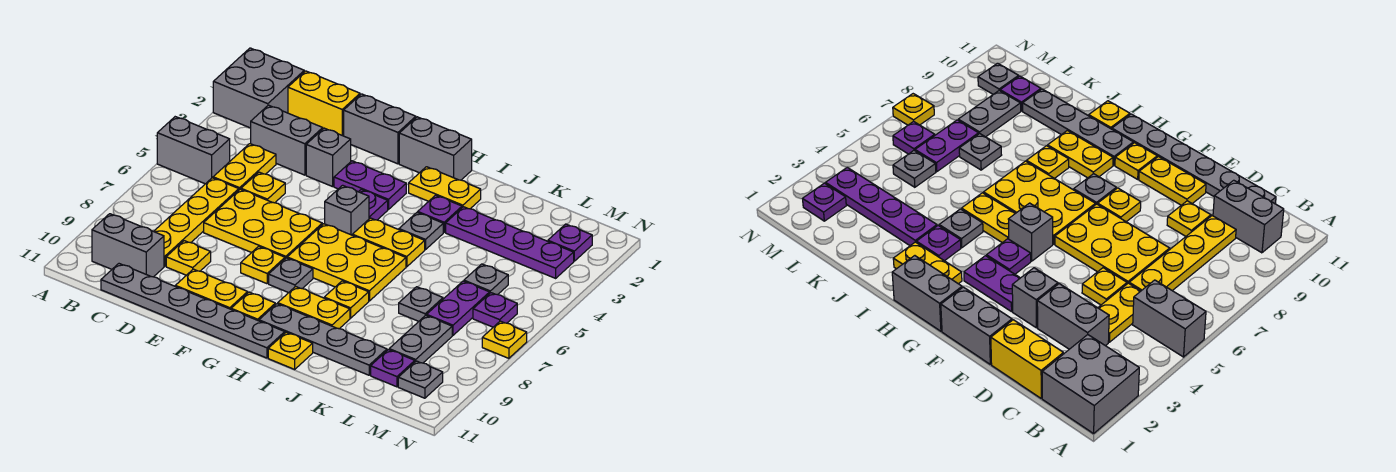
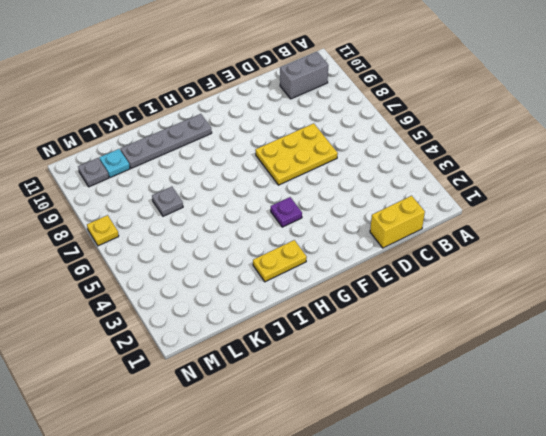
cyan plate L10 level 1 -> purple plate L10 level 1
none -> grey brick A1:B2 level 1
none -> grey brick A5:B5 level 1
none -> grey brick C3:D3 level 1
none -> yellow plate C4:C5 level 1

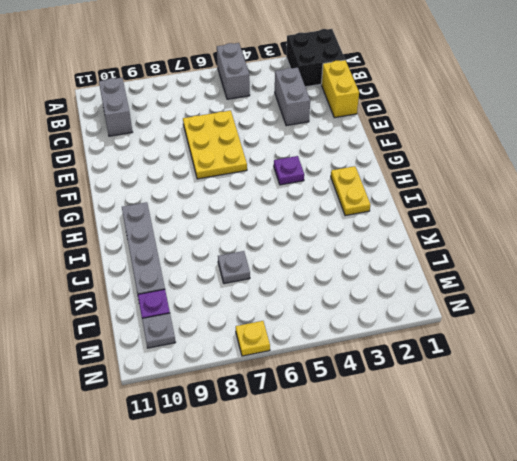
black brick A1:B2 level 1 -> grey brick A1:B2 level 1
none -> yellow plate C4:C5 level 1
none -> yellow plate C6:C9 level 1
none -> grey plate C11:H11 level 1
none -> yellow plate D5 level 1

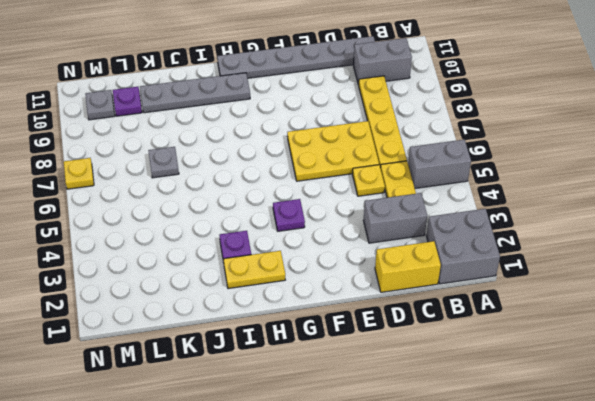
none -> yellow plate D9 level 1
none -> grey brick E1:F1 level 1
none -> grey brick E3 level 1
none -> yellow plate E10:F10 level 1

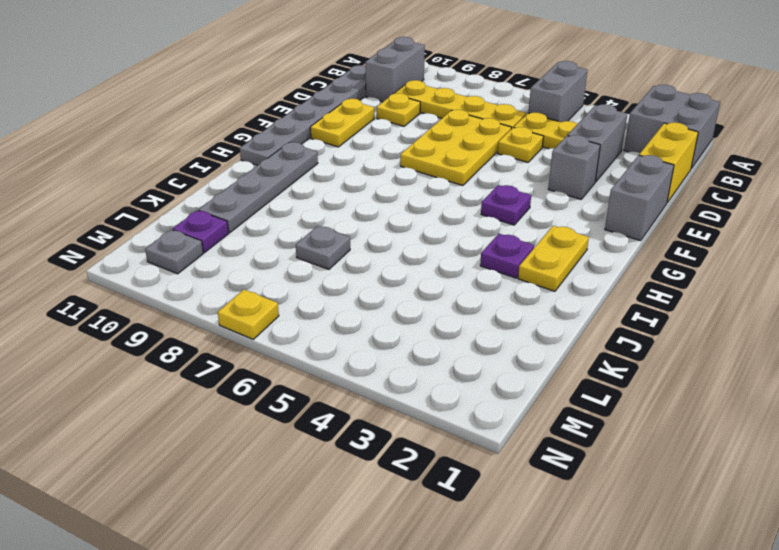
none -> purple plate F3:G3 level 1
none -> yellow plate F8 level 1
none -> grey brick G1:H1 level 1
none -> grey brick G5 level 1

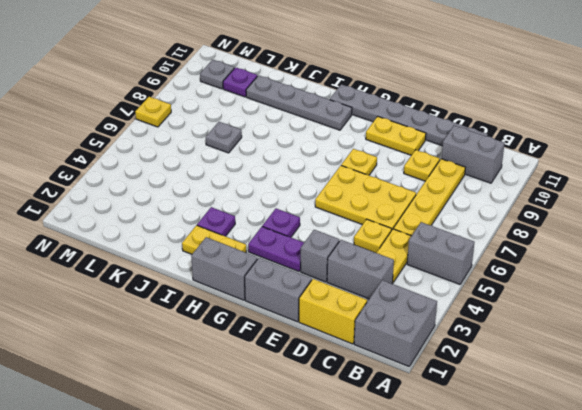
none -> grey brick G5 level 1
none -> yellow plate G6:I7 level 1
none -> grey plate G8 level 1
none -> yellow plate G10 level 1

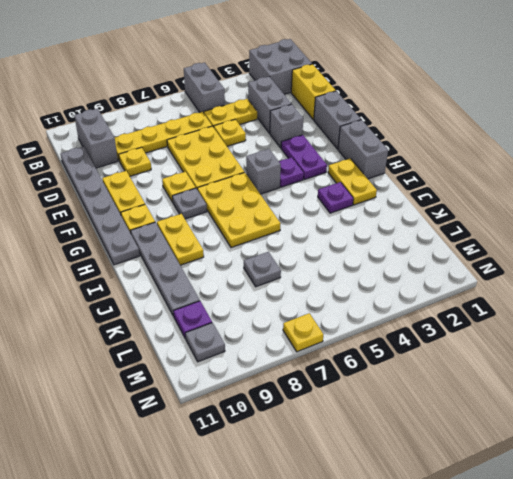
none -> yellow plate H5:I5 level 1
none -> grey plate I4 level 1
none -> yellow plate I8 level 1
none -> yellow plate I11 level 1

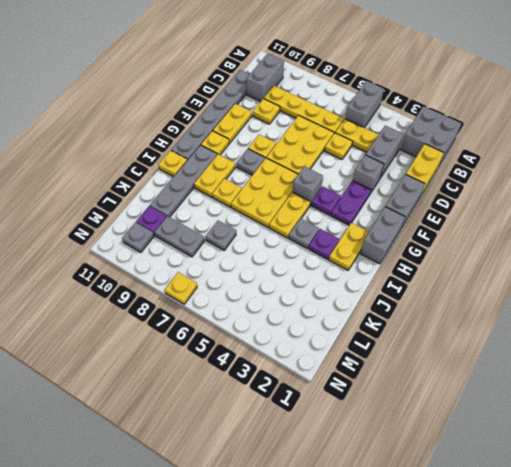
none -> purple plate J3:M3 level 1
none -> grey plate L5 level 1
none -> purple plate L6:L7 level 1
none -> purple plate M2 level 1

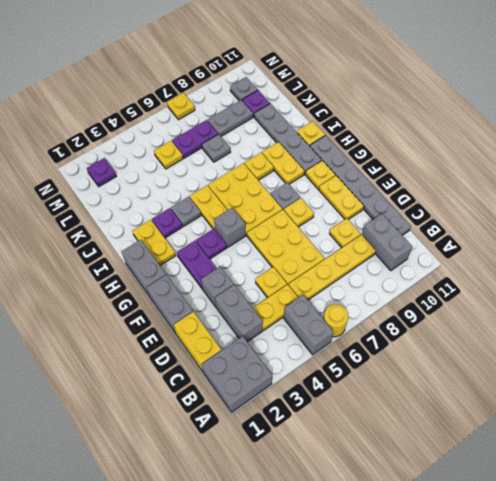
yellow round brick A6 level 1 -> none
yellow plate L5 level 1 -> grey plate L5 level 1
none -> purple plate J3:M3 level 1
none -> purple plate M6 level 1

